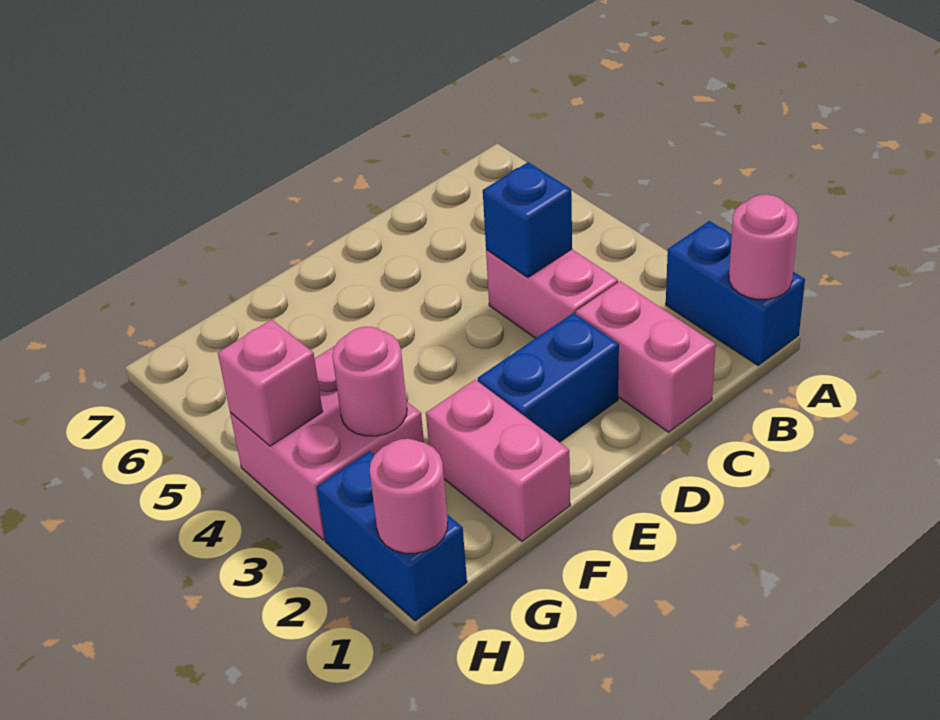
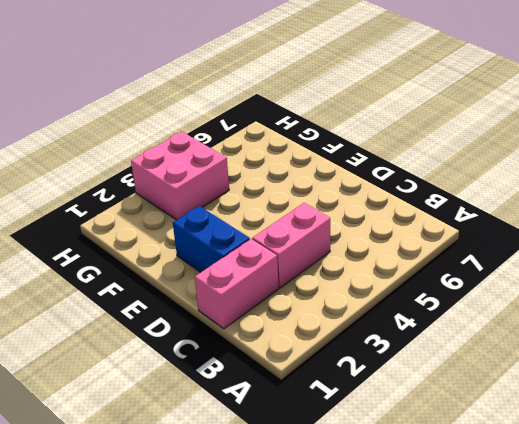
none -> blue brick A1:A2 level 1
none -> pink brick F1:F2 level 1
none -> blue brick H1:H2 level 1

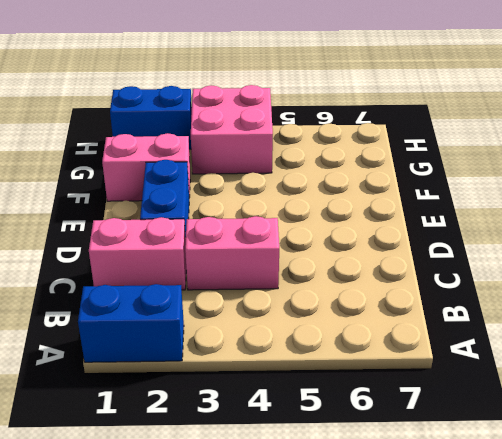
none -> pink round brick A1 level 2
none -> blue brick C4 level 2
none -> pink round brick G3 level 2

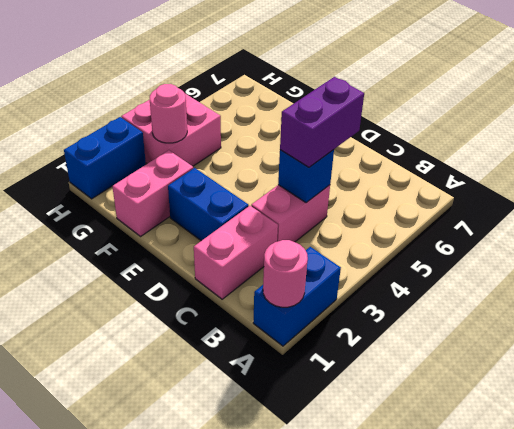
purple brick C4:C5 level 3 -> none
none -> pink round brick H1 level 2
none -> pink brick H4 level 2

